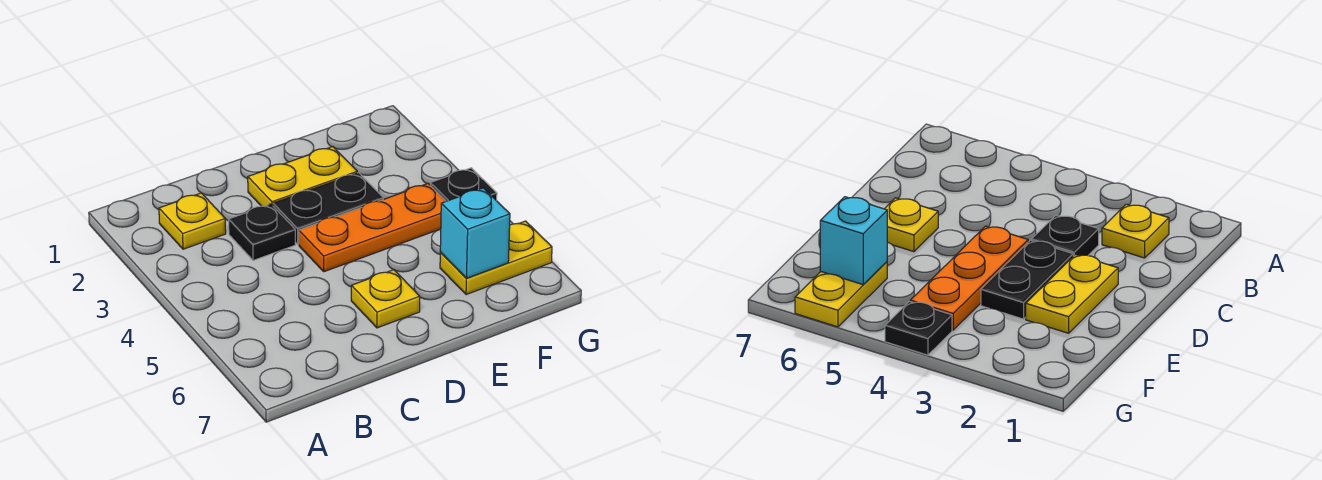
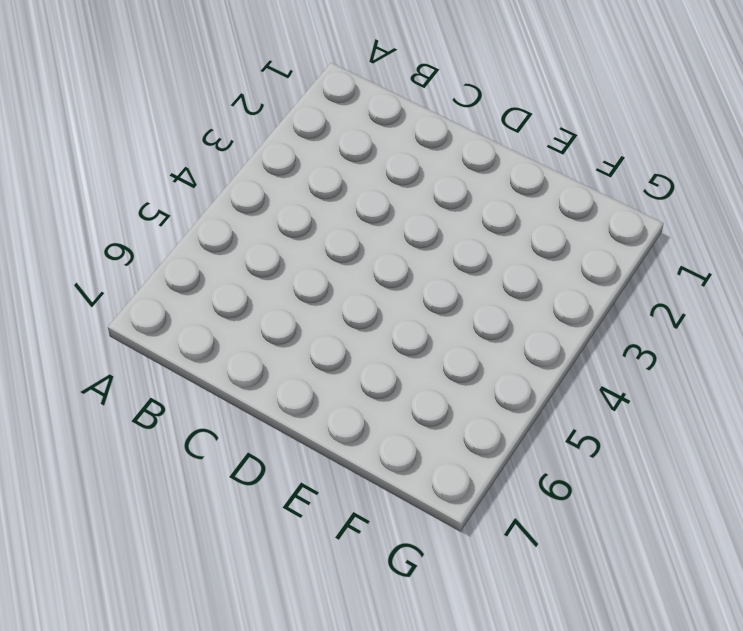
none -> yellow plate B2 level 1
none -> black plate C3 level 1

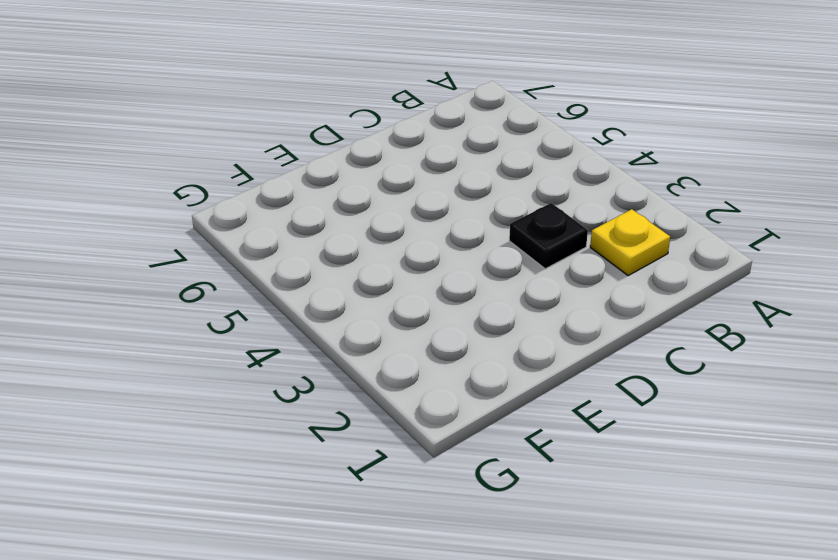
none -> yellow plate D2:E2 level 1
none -> black plate D3:E3 level 1

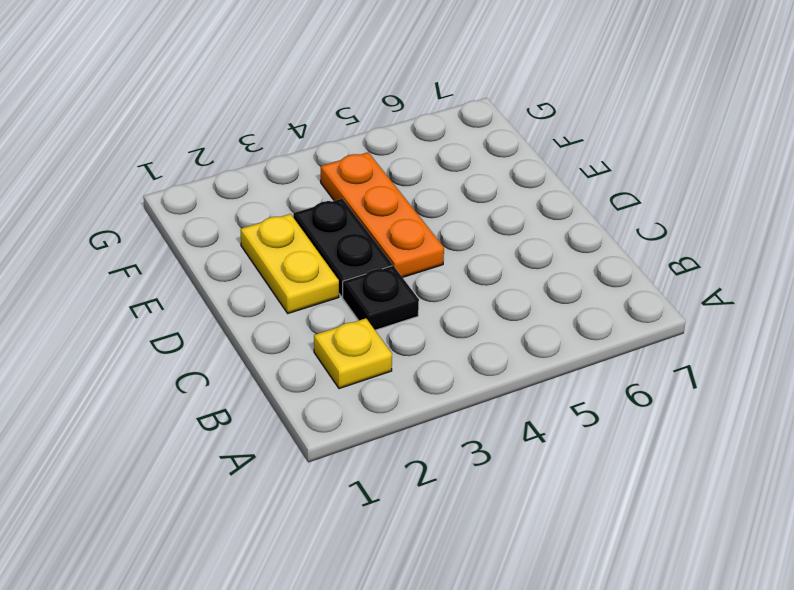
none -> yellow plate D6 level 1
none -> yellow plate F6:G6 level 1

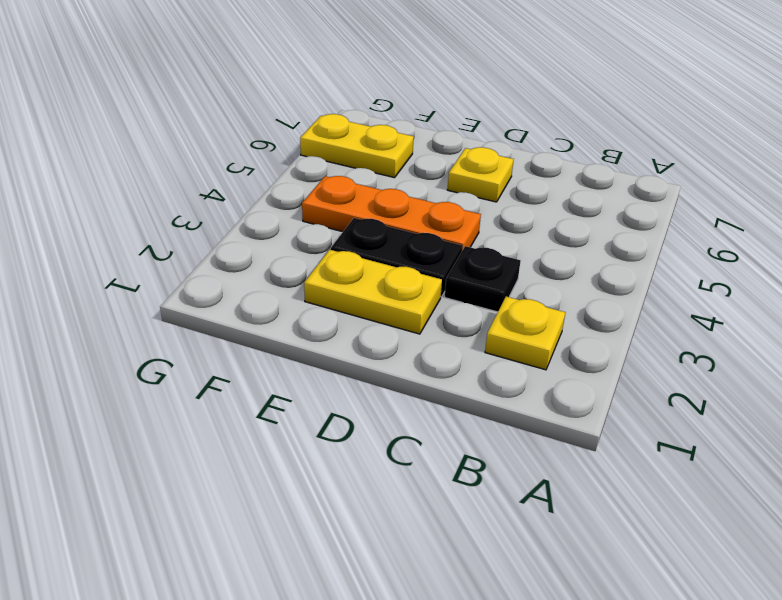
none -> black plate G4 level 1
none -> cyan brick F6 level 2

